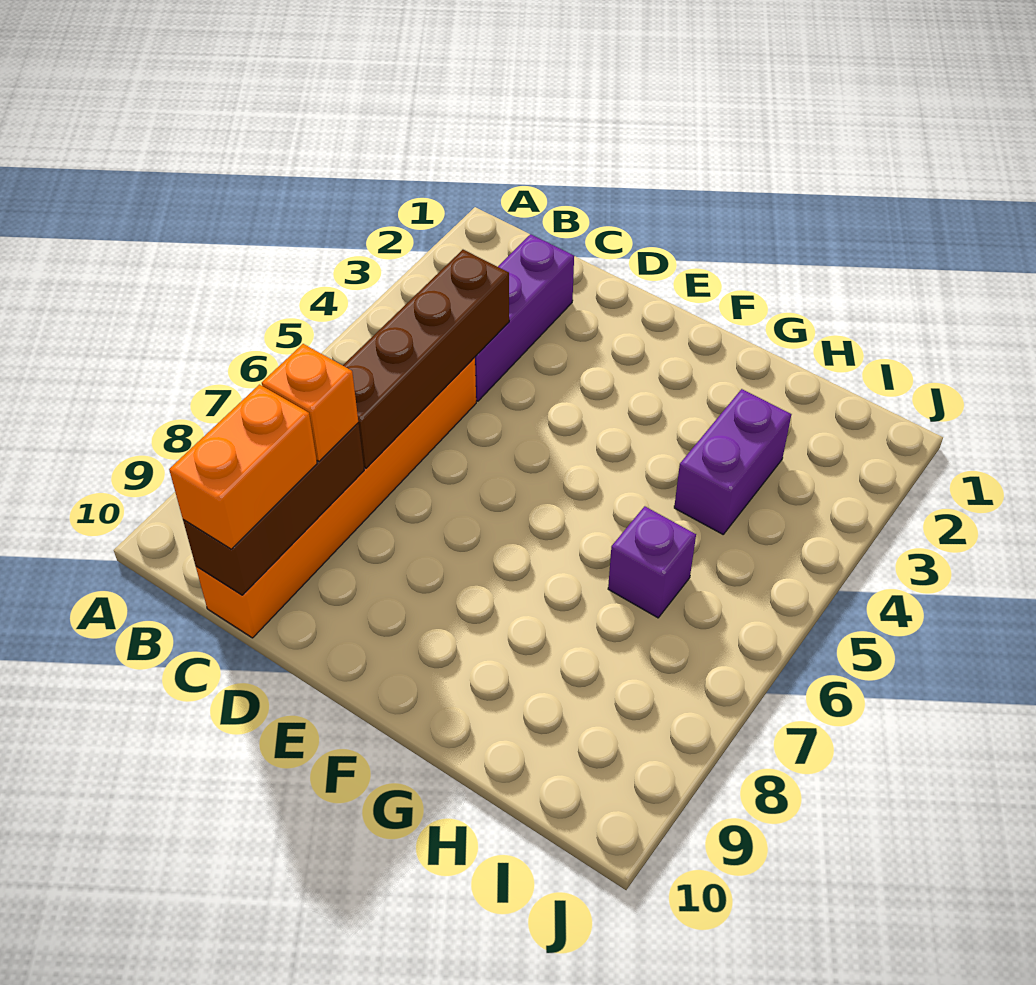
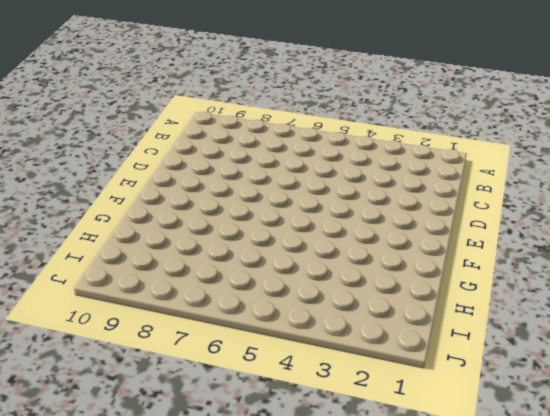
none -> purple brick C2:C4 level 1
none -> orange brick C5:C10 level 1

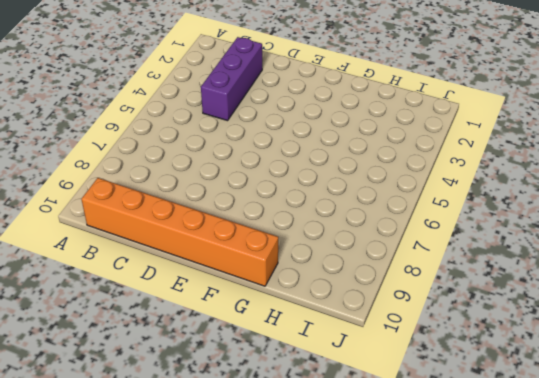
orange brick B10:G10 level 1 -> orange brick C5:C10 level 1
none -> purple brick H3:H4 level 1
none -> purple brick H6 level 1

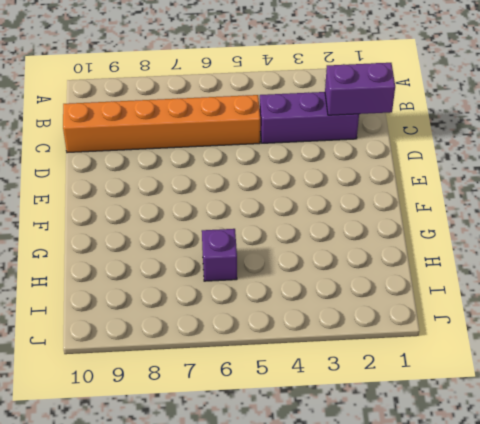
purple brick C1:C2 level 2 -> purple brick H3:H4 level 1
none -> brown brick C4:C7 level 2
none -> brown brick C8:C10 level 2

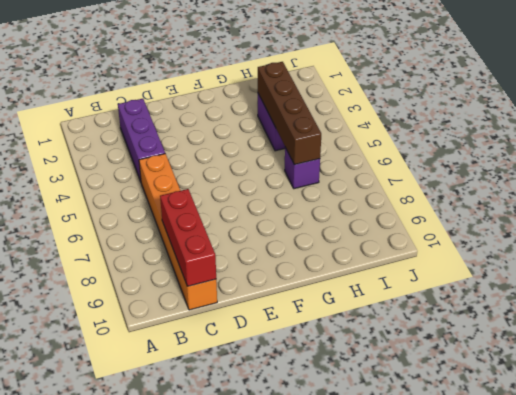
red brick C8:C10 level 2 -> brown brick C8:C10 level 2
brown brick H3:H6 level 2 -> brown brick C4:C7 level 2
none -> orange brick C8 level 3
none -> orange brick C9:C10 level 3

